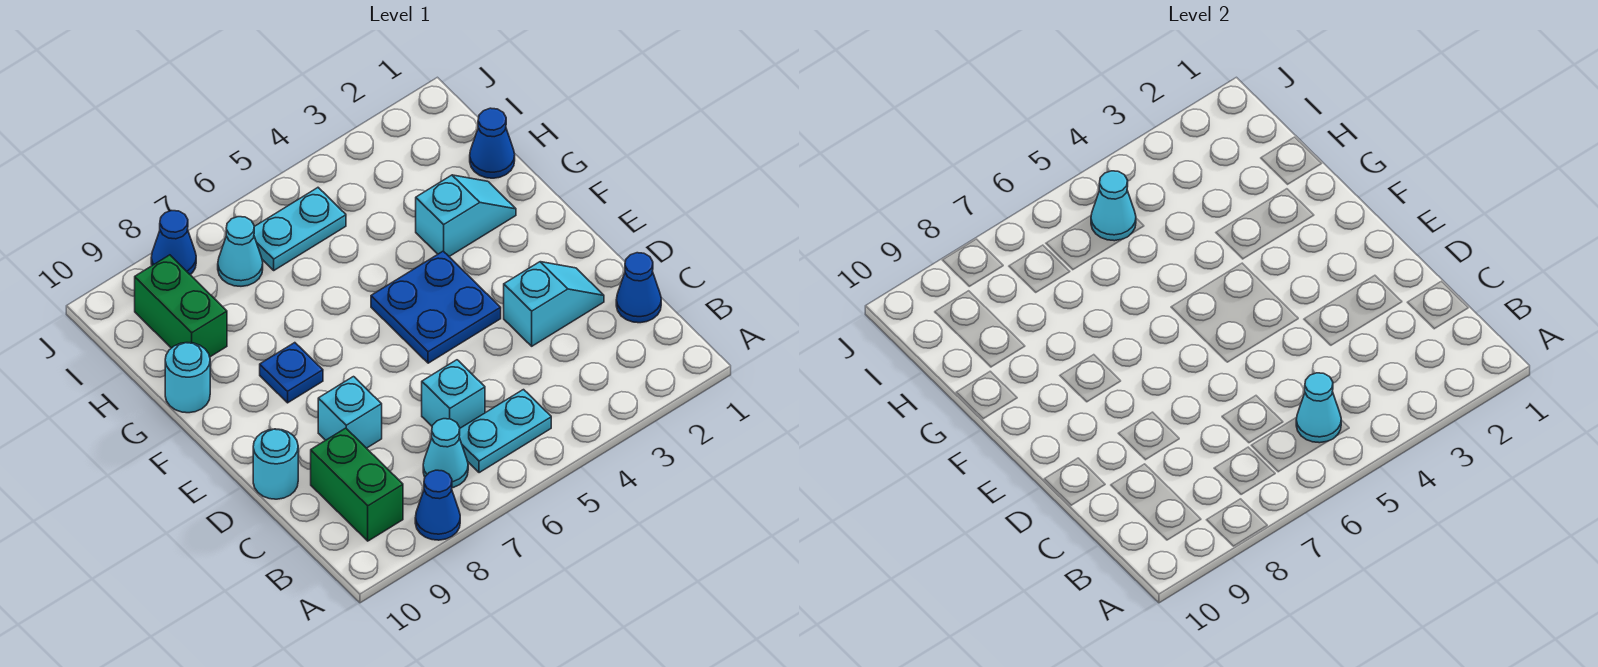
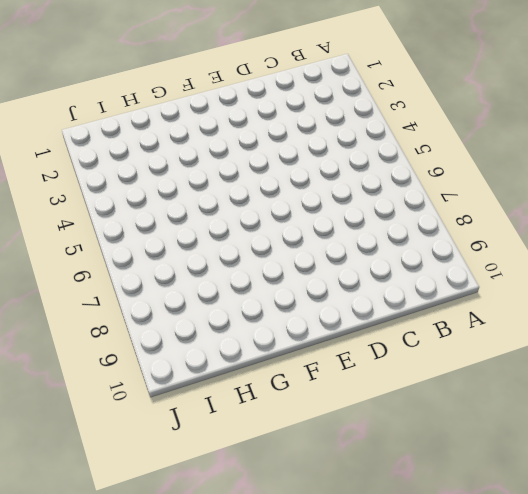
none -> blue cone A8 level 1
none -> cyan plate B5:B6 level 1
none -> cyan cone B7 level 1

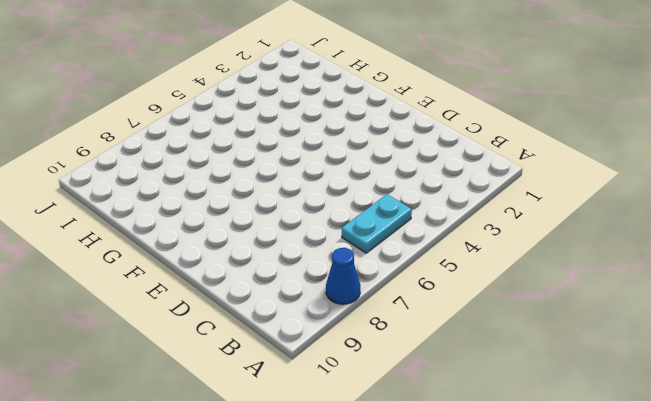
none -> cyan cone B7 level 1
none -> green brick B9:C9 level 1
none -> blue cone C1 level 1

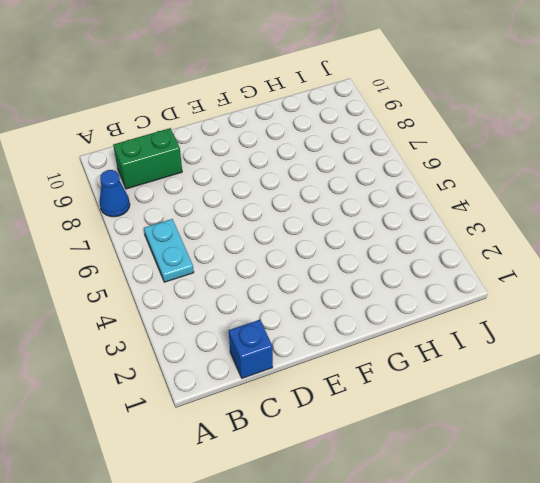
blue brick C1 level 1 -> blue cone C1 level 1
none -> cyan cone B7 level 1
none -> cyan brick C6 level 1
none -> cyan slope D2:D3 level 1 top 3

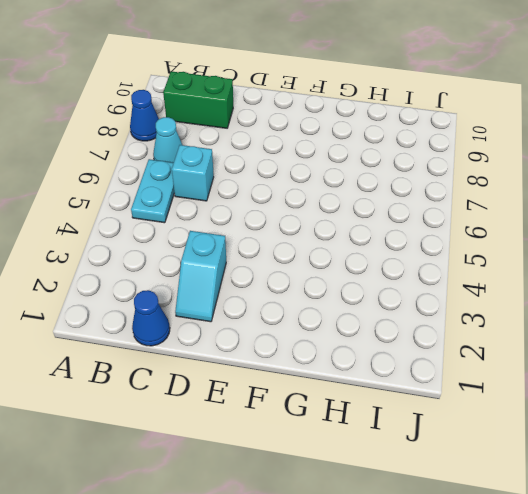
none -> cyan brick D8 level 1
none -> cyan round brick D10 level 1
none -> blue plate E4:F5 level 1

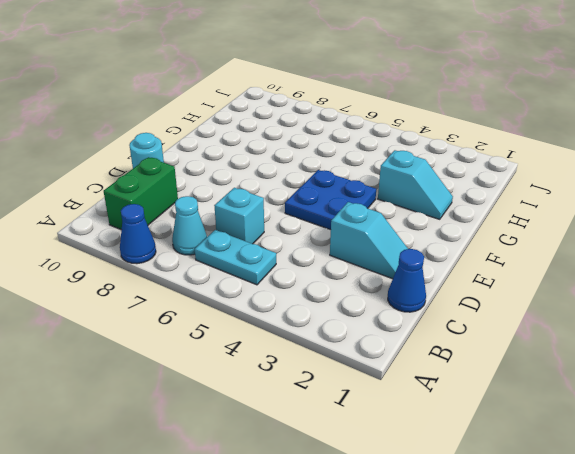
none -> cyan brick D8 level 1
none -> blue plate F8 level 1
none -> cyan round brick G10 level 1

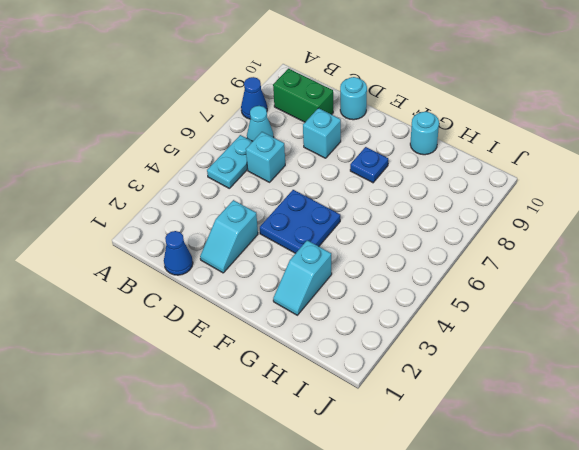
none -> blue cone H1 level 1
none -> green brick H9:I9 level 1
none -> cyan plate I5:I6 level 1

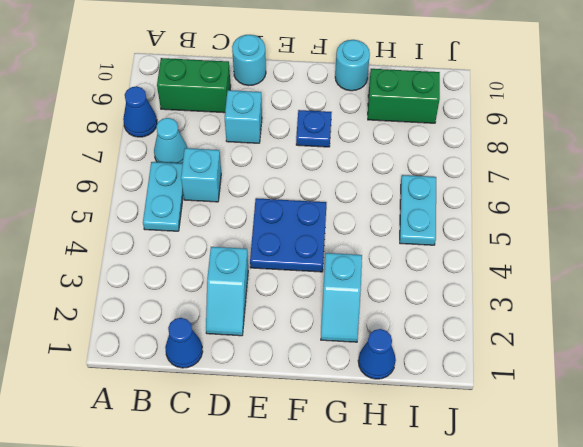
none -> cyan cone I7 level 1
none -> blue cone J8 level 1
none -> cyan cone B5 level 2

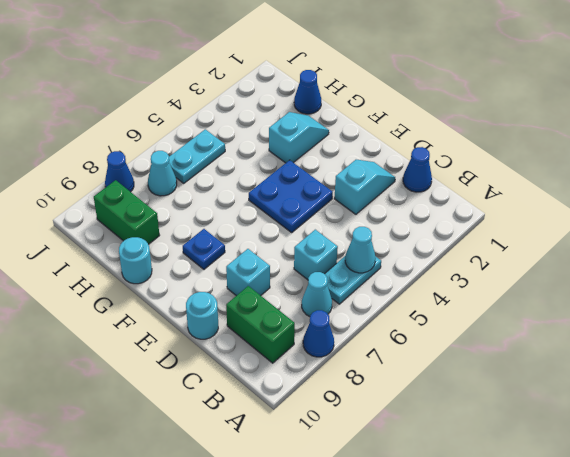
none -> cyan cone I5 level 2

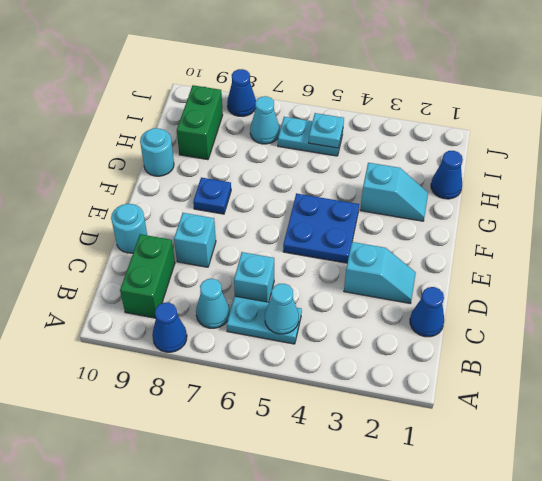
cyan plate I5 level 2 -> cyan cone I5 level 2

